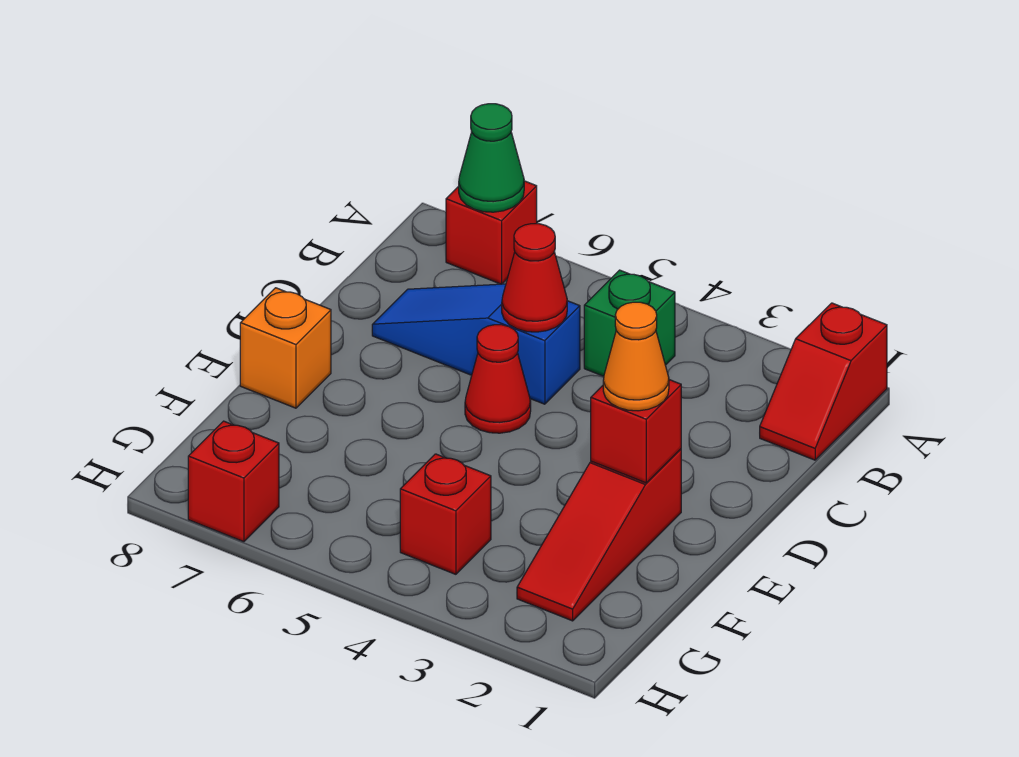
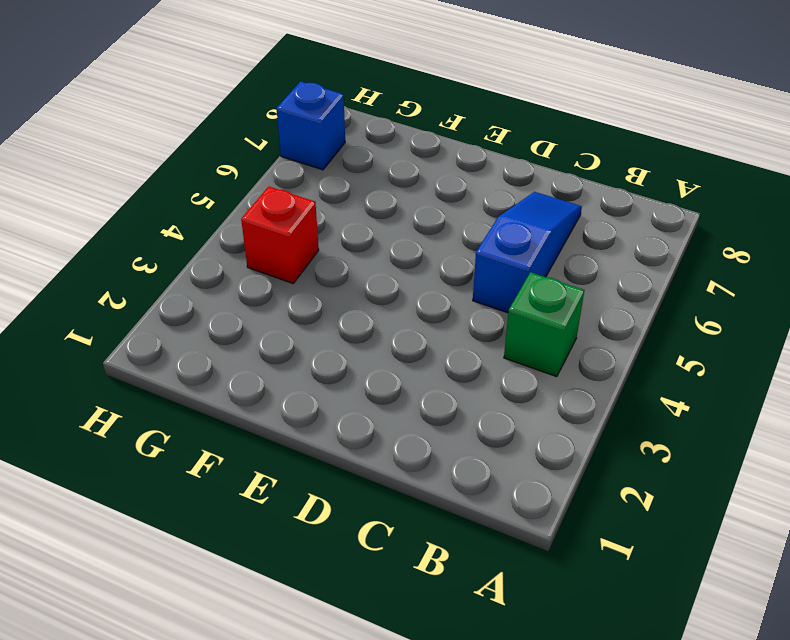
blue brick H7 level 1 -> red brick H7 level 1
none -> red slope A1:B1 level 1 top A
none -> red brick A7 level 1
none -> red cone D5 level 1

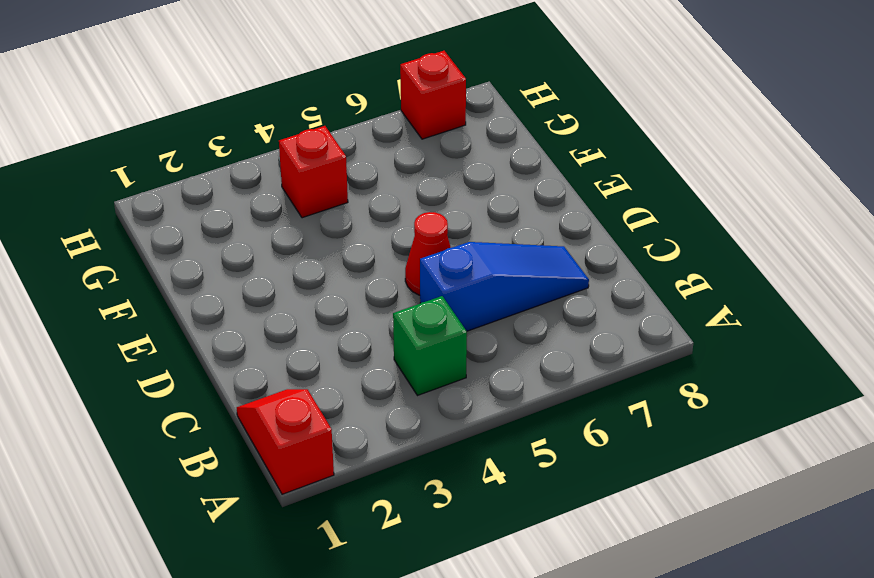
none -> red brick A7 level 1
none -> red slope E2:G2 level 1 top E
none -> orange brick E8 level 1

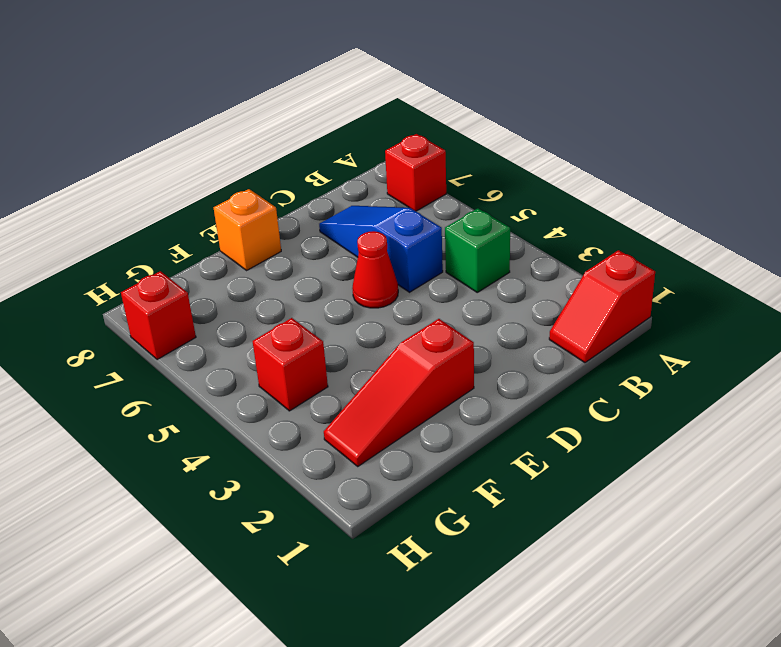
none -> green cone A7 level 2
none -> red cone C5 level 2
none -> red brick E2 level 2

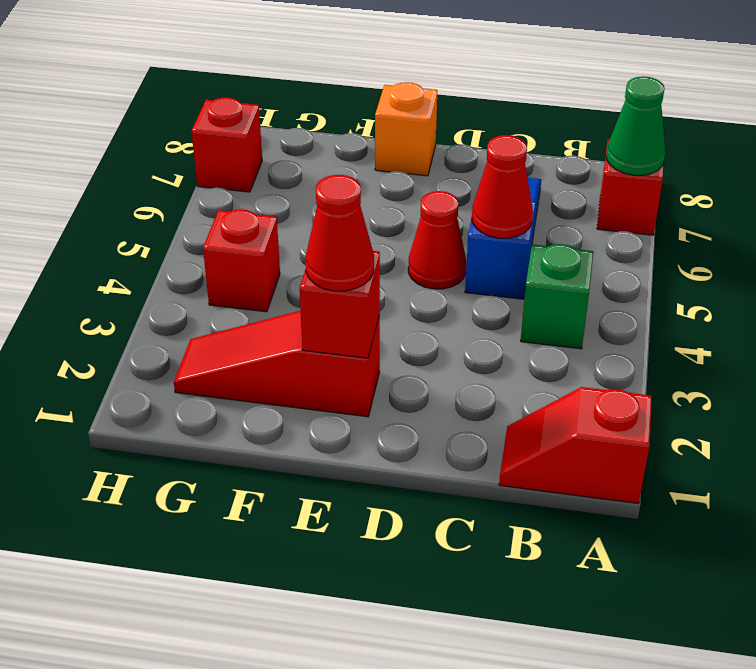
red cone E2 level 3 -> orange cone E2 level 3

